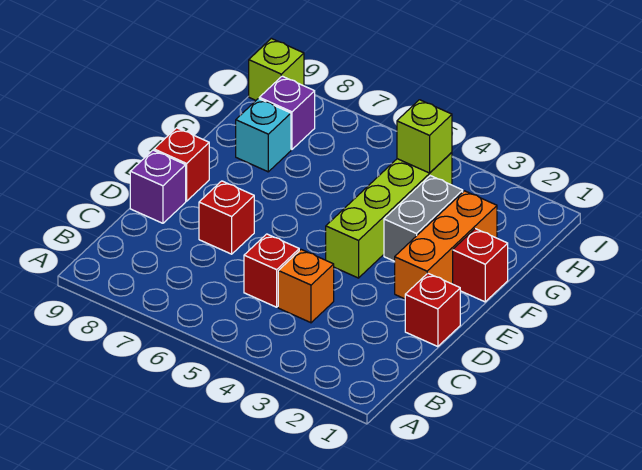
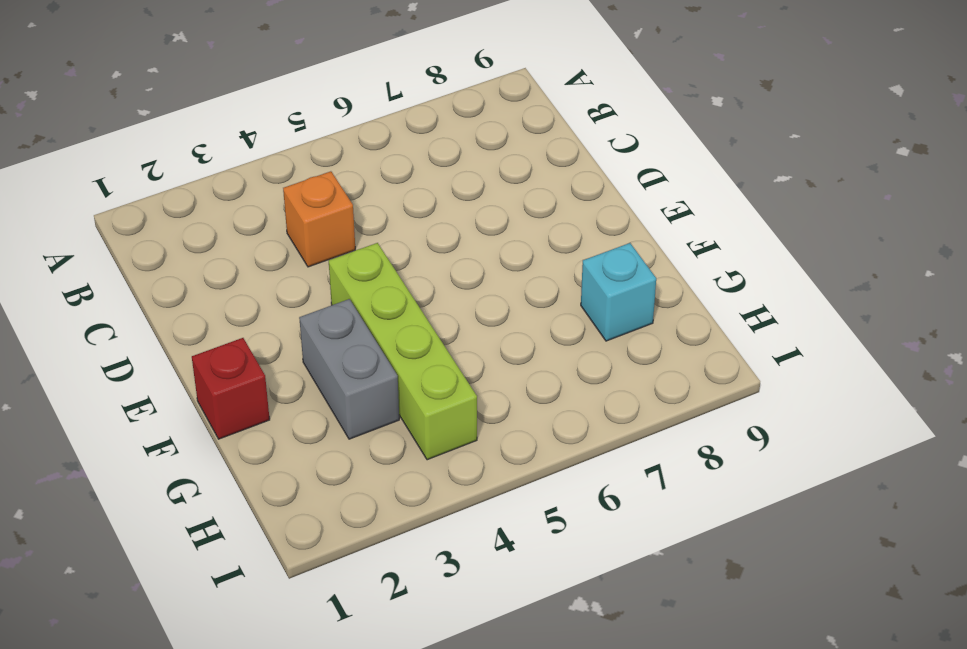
none -> red brick C5 level 1
none -> red brick D1 level 1
none -> red brick D7 level 1

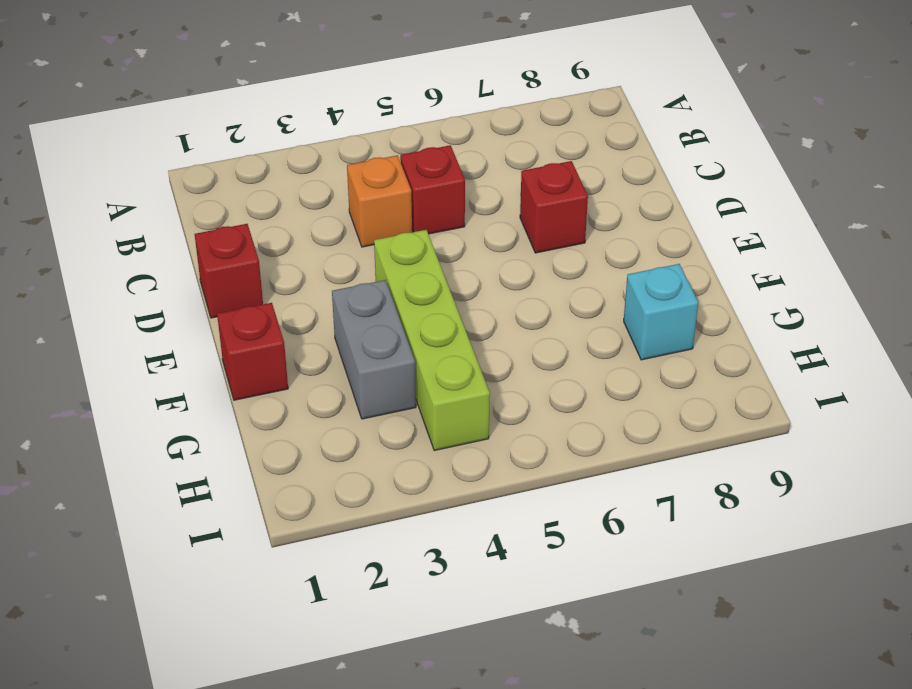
none -> purple brick D9 level 1
none -> orange brick E2:G2 level 1
none -> red brick E9 level 1

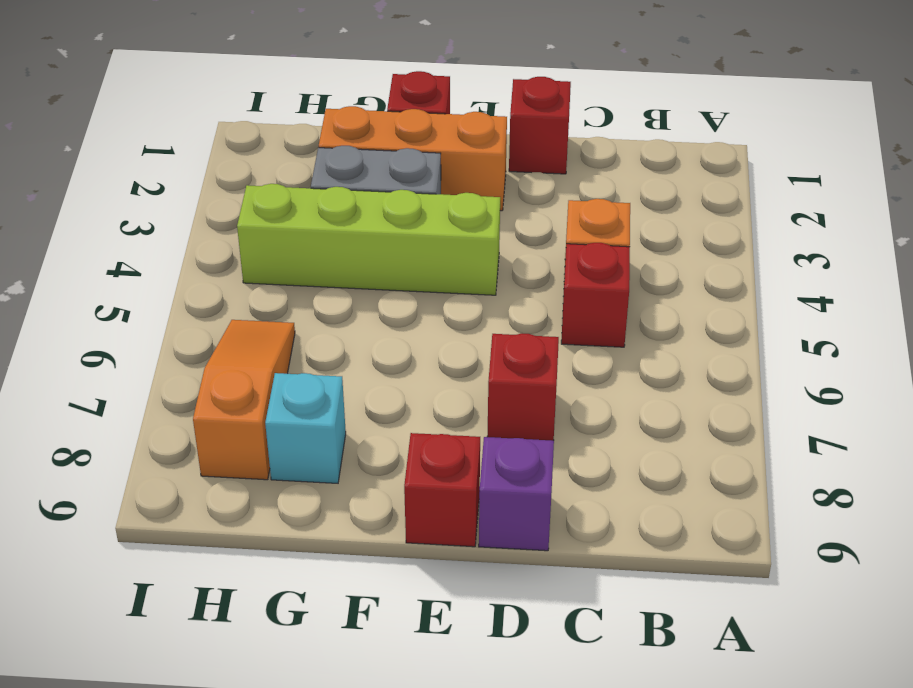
orange slope H6:H8 level 1 top 8 -> purple brick H8 level 1
none -> lime brick I9 level 1
none -> lime brick H4 level 2

